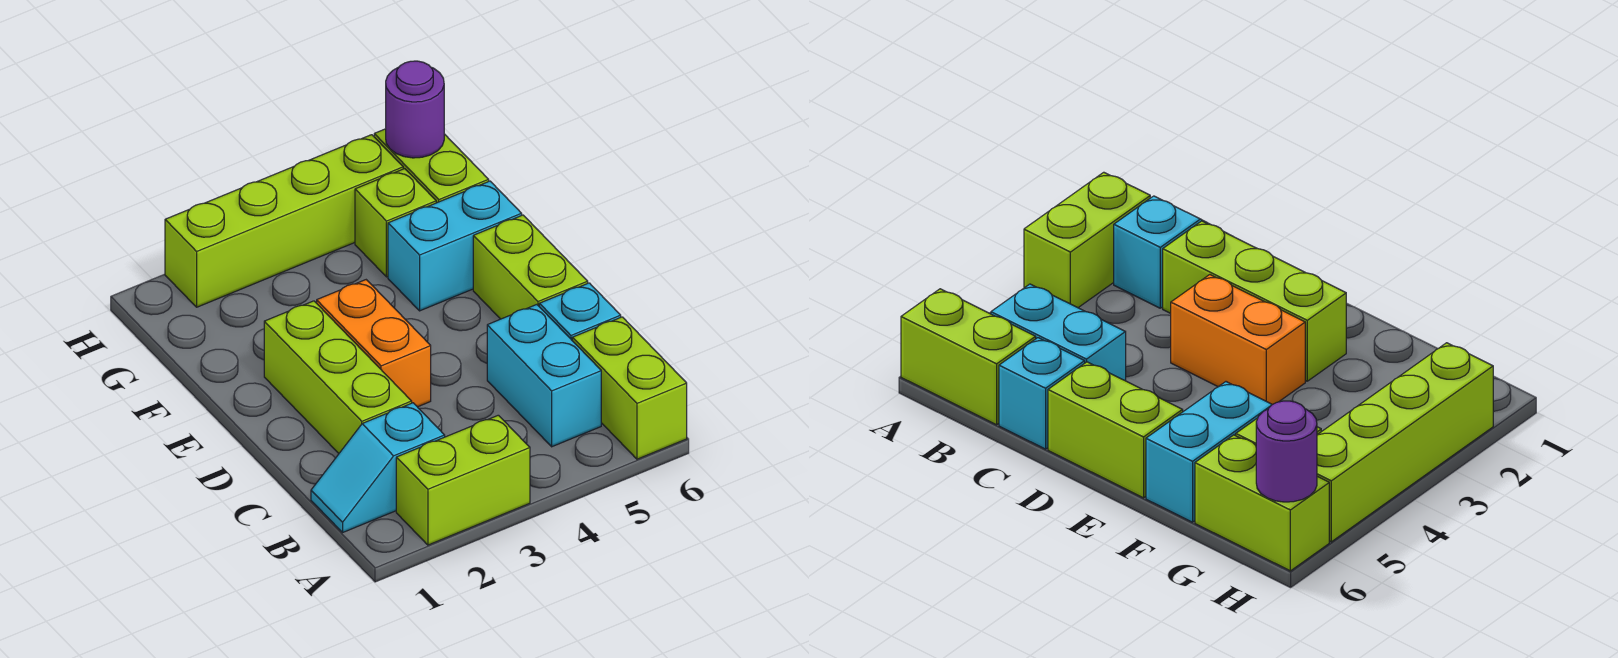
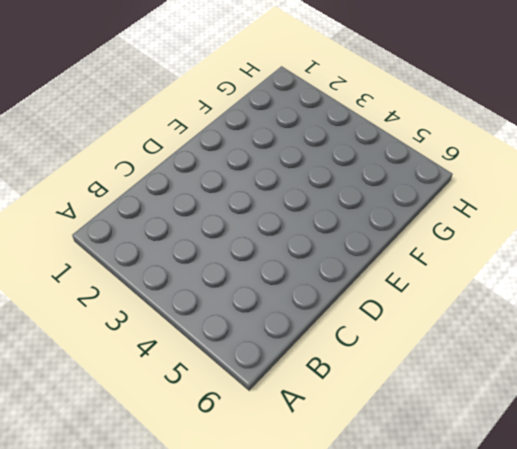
none -> lime brick A2:A3 level 1
none -> lime brick A6:B6 level 1
none -> cyan slope B1:B2 level 1 top 2

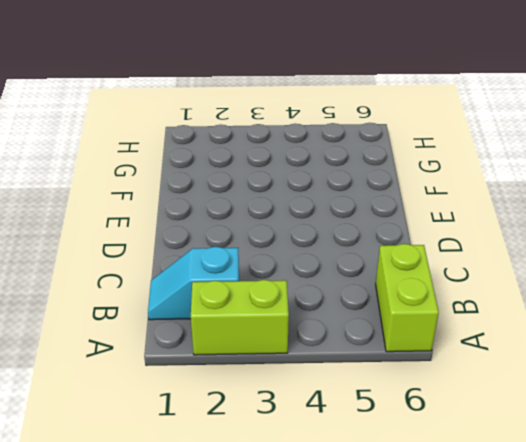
none -> cyan brick B5:C5 level 1
none -> lime brick C2:E2 level 1
none -> cyan brick C6 level 1

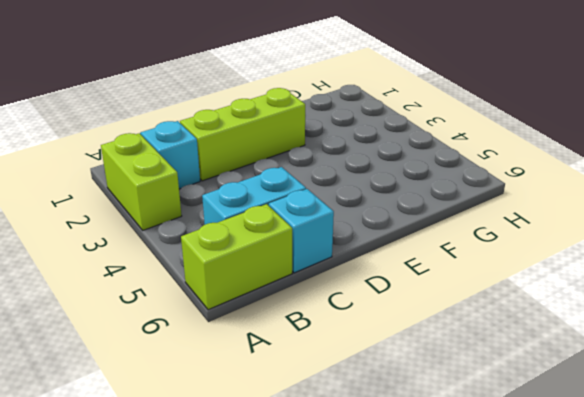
none -> orange brick D3:E3 level 1
none -> lime brick D6:E6 level 1
none -> cyan brick F5:F6 level 1

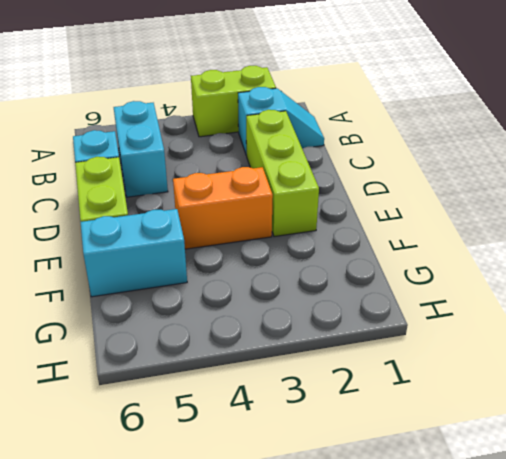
orange brick E3:E4 level 1 -> orange brick D3:E3 level 1
none -> lime brick A6:B6 level 1
none -> lime brick G5 level 1
none -> lime brick G6:H6 level 1

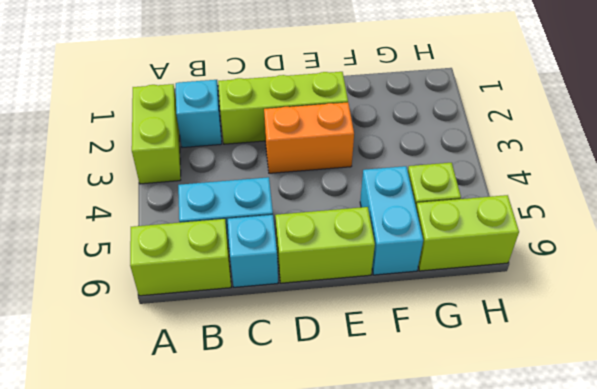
none -> lime brick H2:H5 level 1
none -> purple round brick H6 level 2

